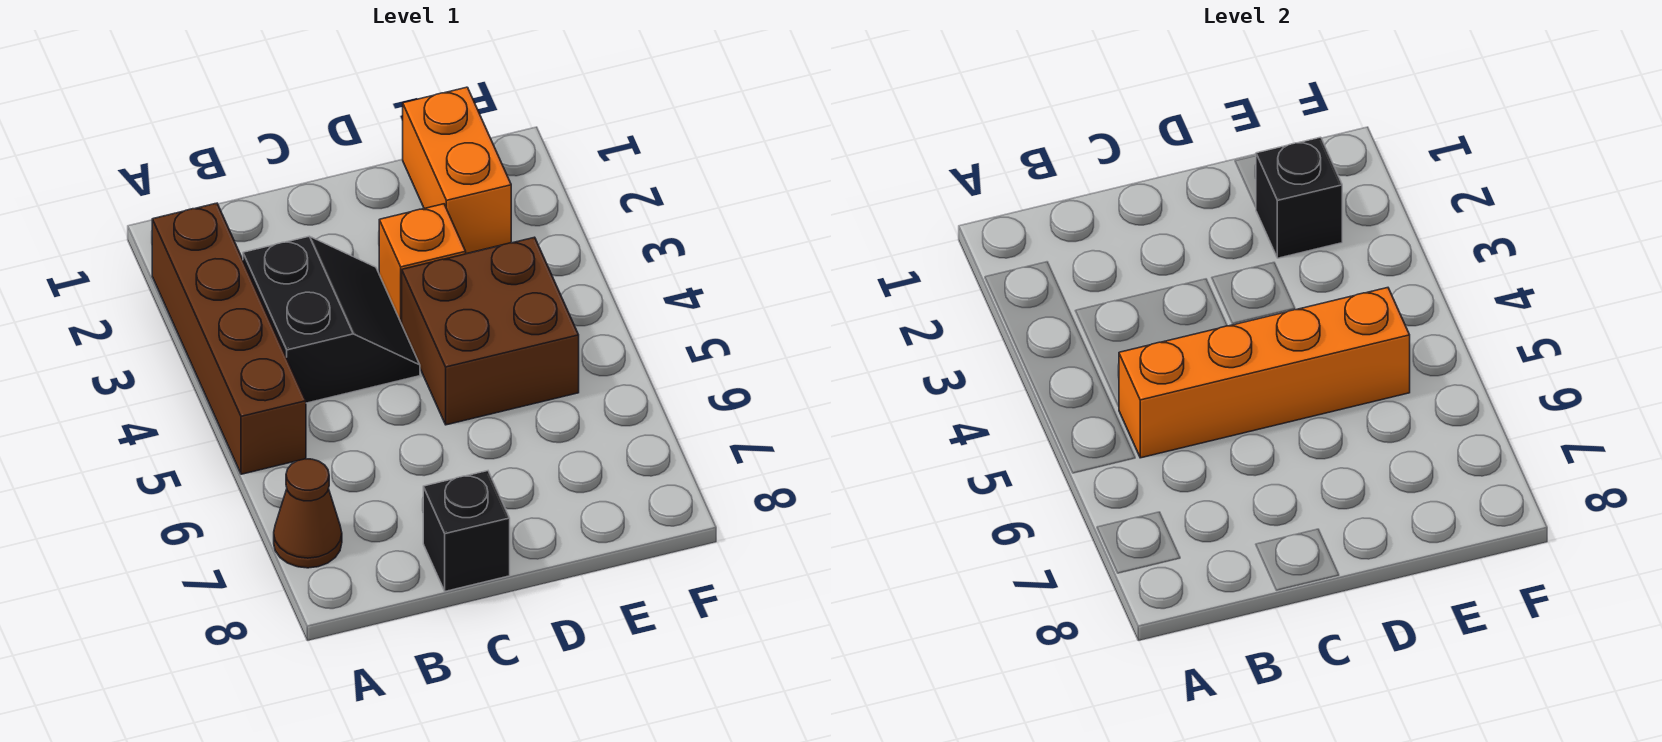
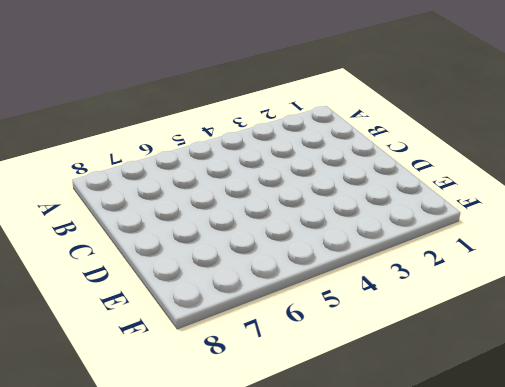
none -> brown brick A2:A5 level 1
none -> brown cone A7 level 1

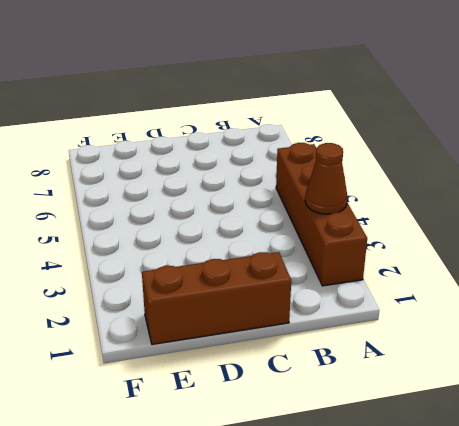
brown cone A3 level 2 -> brown cone A7 level 1
brown brick C1:E1 level 1 -> orange brick E1:E2 level 1
none -> black slope B3:C4 level 1 top B
none -> black brick C8 level 1

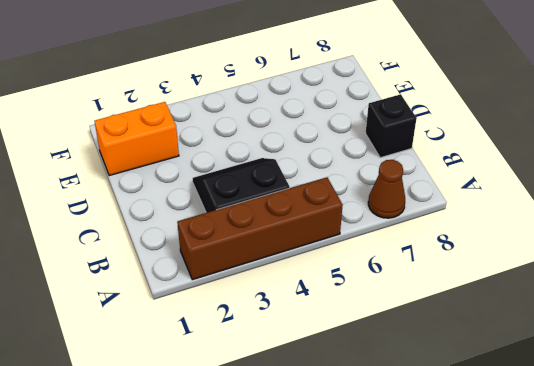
none -> orange brick D3 level 1
none -> brown brick D4:E5 level 1

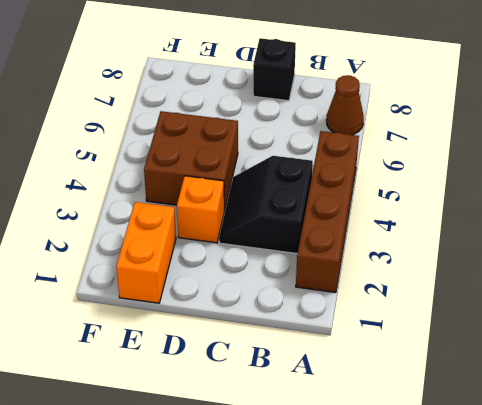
none -> orange brick B5:E5 level 2
none -> black brick E2 level 2

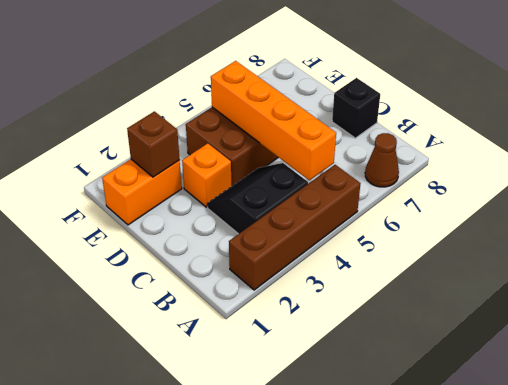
brown brick E2 level 2 -> black brick E2 level 2

